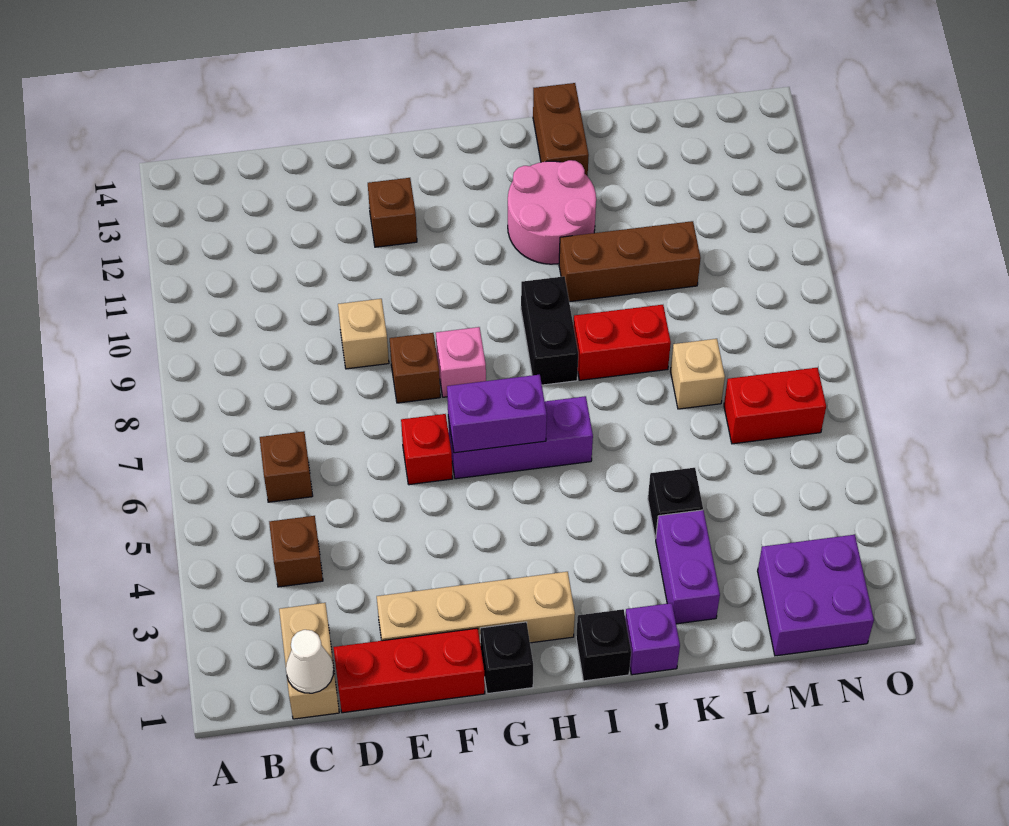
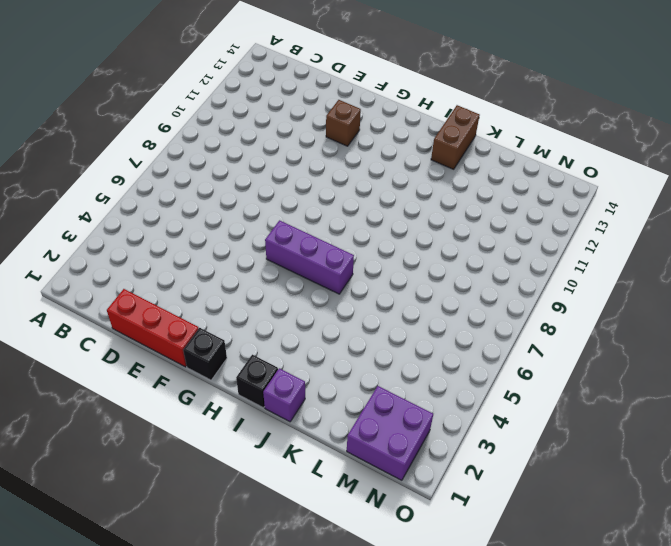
none -> tan brick C1:C2 level 1
none -> brown brick C4 level 1
none -> brown brick C6 level 1

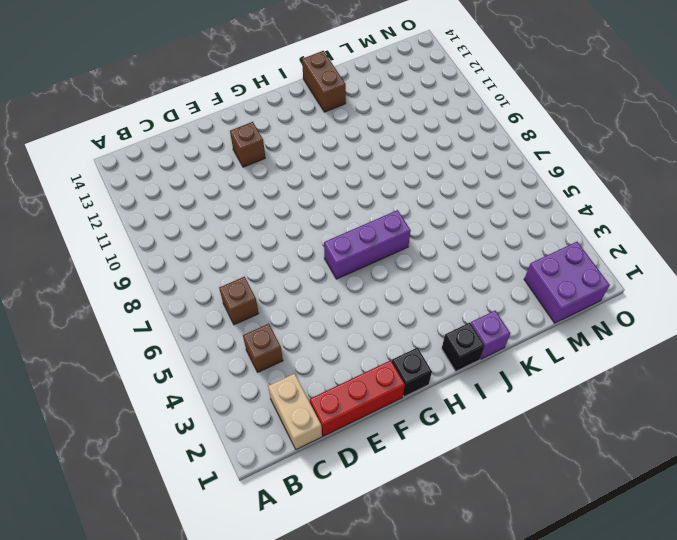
none -> tan brick E2:H2 level 1
none -> tan brick E9 level 1
none -> red brick F6 level 1

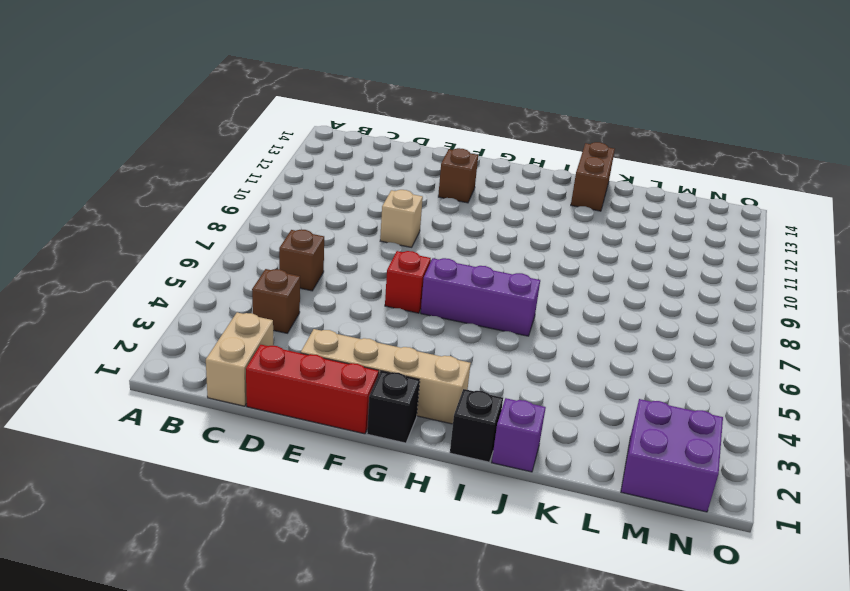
none -> brown brick F8 level 1
none -> pink brick G8 level 1
none -> black brick I8:I9 level 1

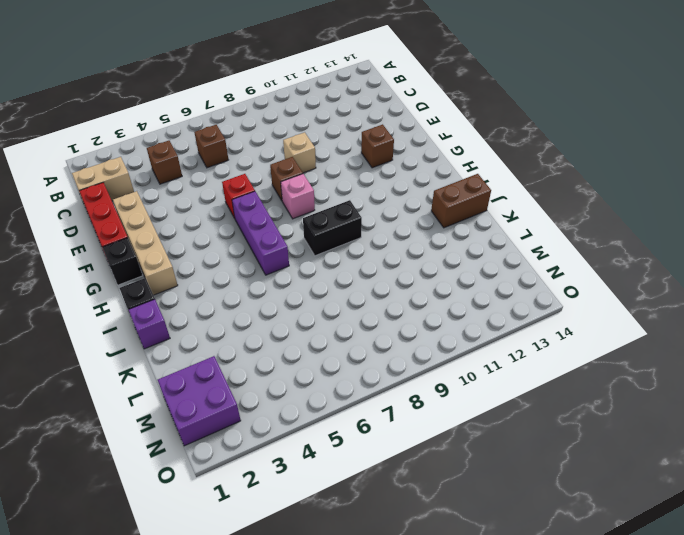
none -> pink round brick I11:J12 level 1
none -> red brick J8:K8 level 1
none -> brown brick J10:L10 level 1

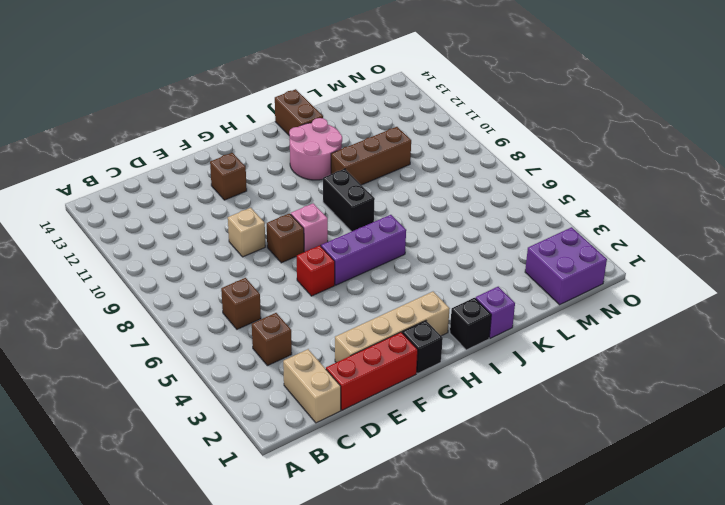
none -> red brick J8:K8 level 1
none -> purple brick K2:K3 level 1
none -> black brick K4 level 1

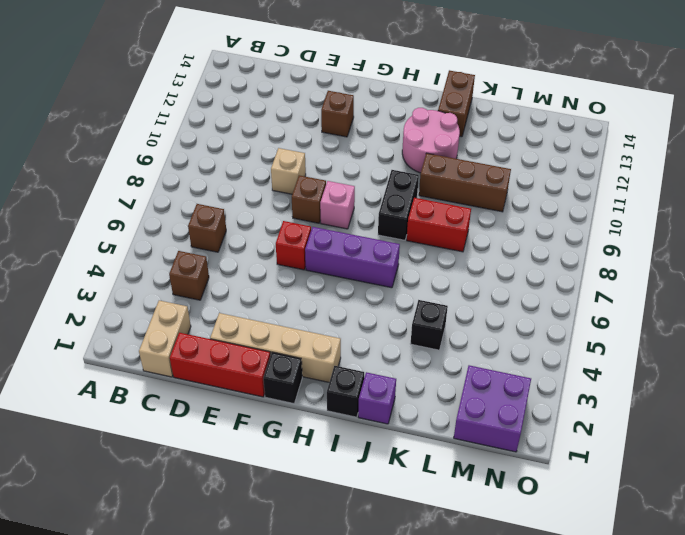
none -> purple brick K2:K3 level 1
none -> tan brick L7 level 1
none -> red brick M6:N6 level 1

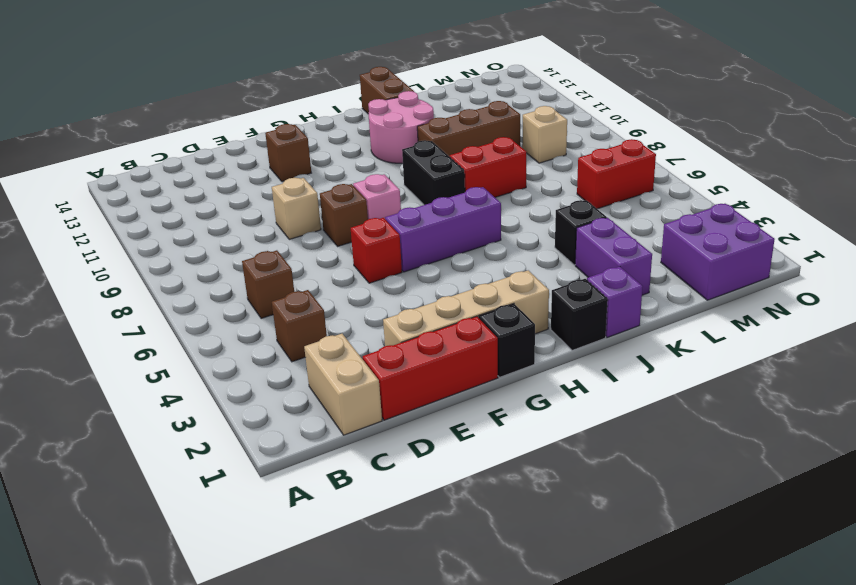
tan brick M9 level 1 -> tan brick L7 level 1
none -> white cone C1 level 2
none -> purple brick G6:H6 level 2

